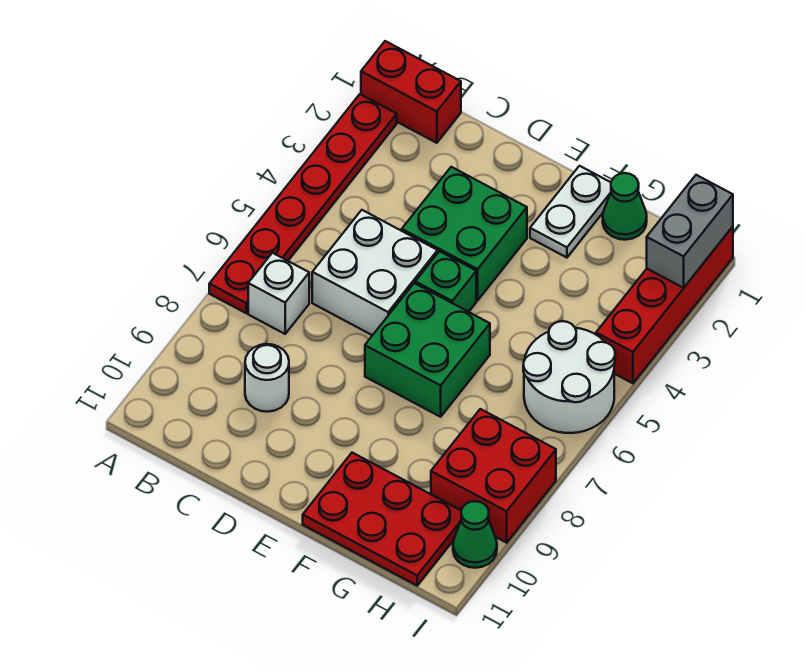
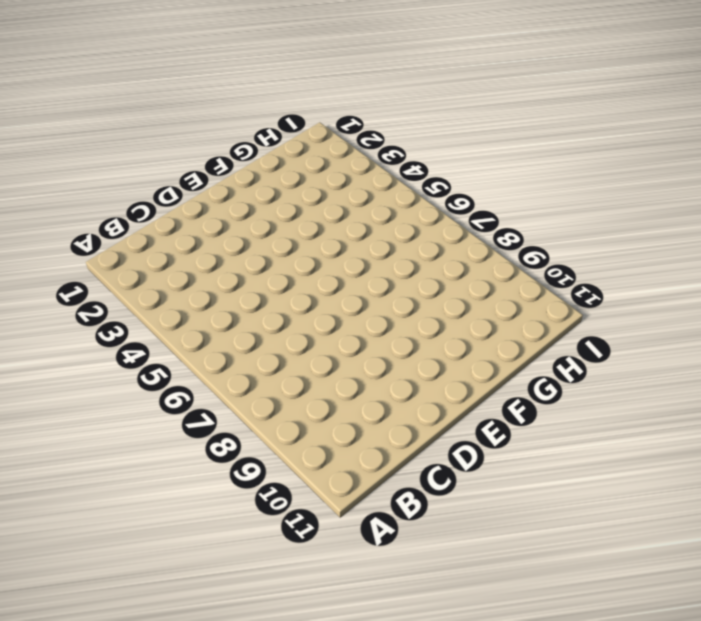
none -> red brick A1:B1 level 1
none -> red plate A2:A7 level 1
none -> white brick B7 level 1

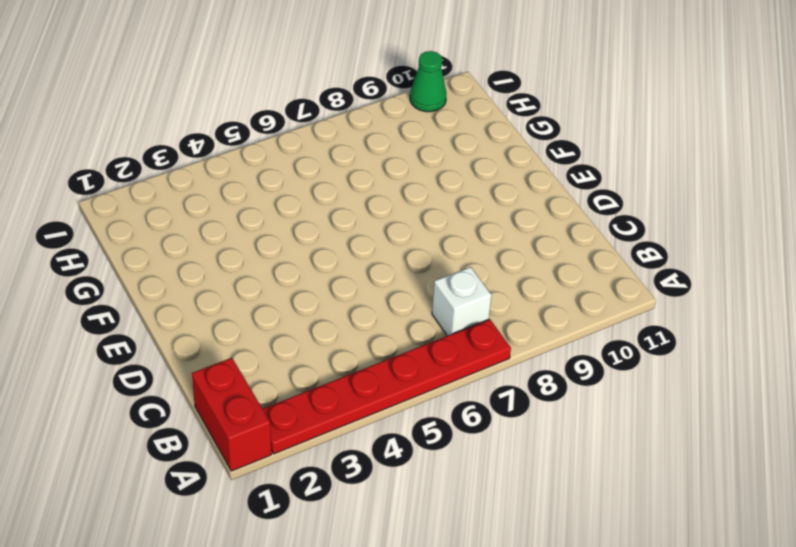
none -> white brick C5:D6 level 1
none -> white round brick C9 level 1
none -> green brick D3:E4 level 1

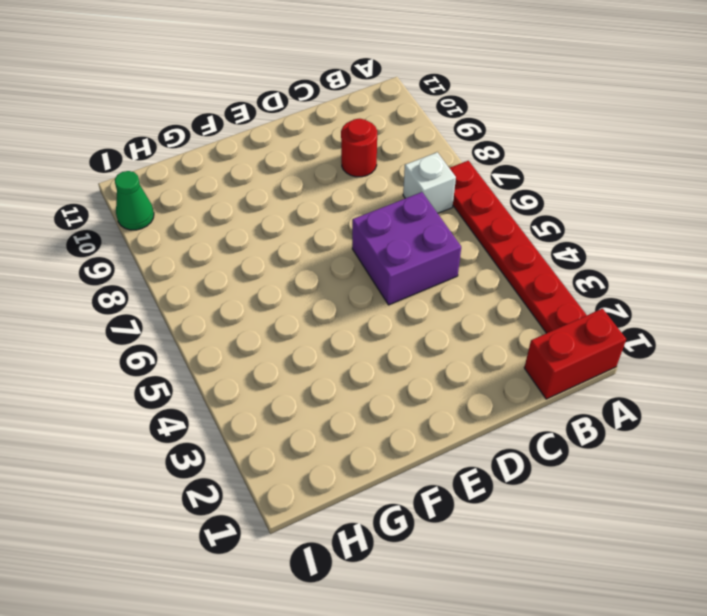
purple brick C5:D6 level 1 -> white brick C5:D6 level 1
red round brick C9 level 1 -> white round brick C9 level 1
none -> green brick D3:E4 level 1
none -> green brick E5 level 1
none -> green brick E6:F7 level 1

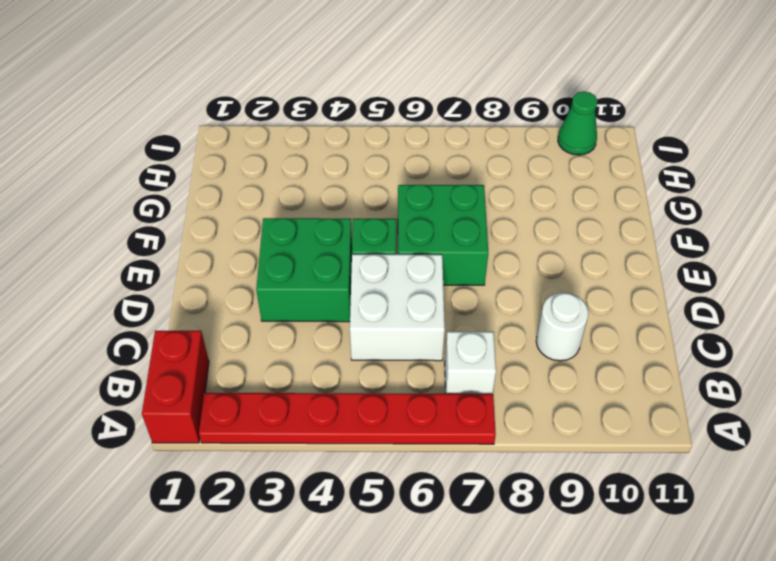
none -> white plate F1:F2 level 1
none -> red plate F10:H11 level 1
none -> green cone G1 level 1

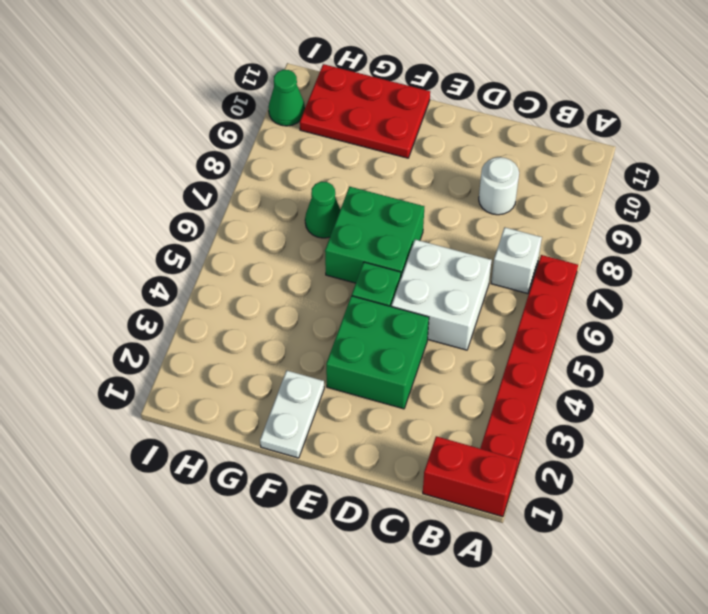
green cone G7 level 1 -> green cone G1 level 1
none -> white round brick H5:I6 level 1
none -> red brick H8:I9 level 1
none -> red brick I1:I4 level 1

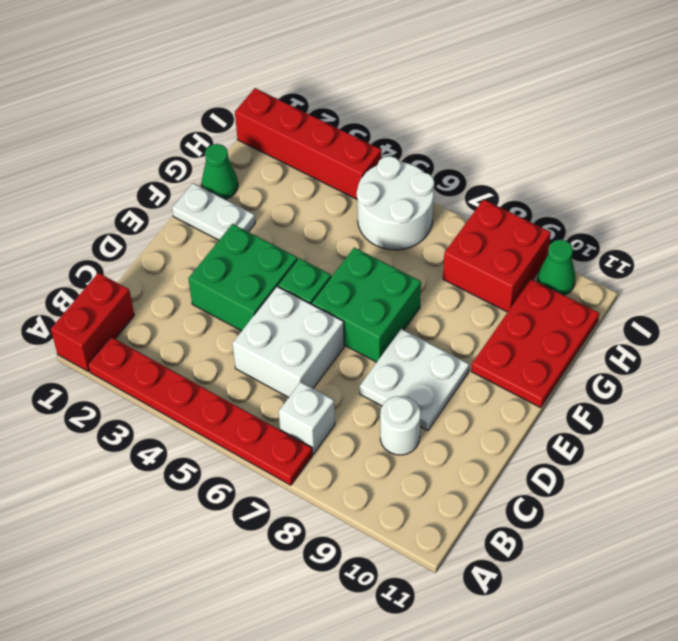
white plate D8:E9 level 1 -> none
none -> grey brick I1:I2 level 2

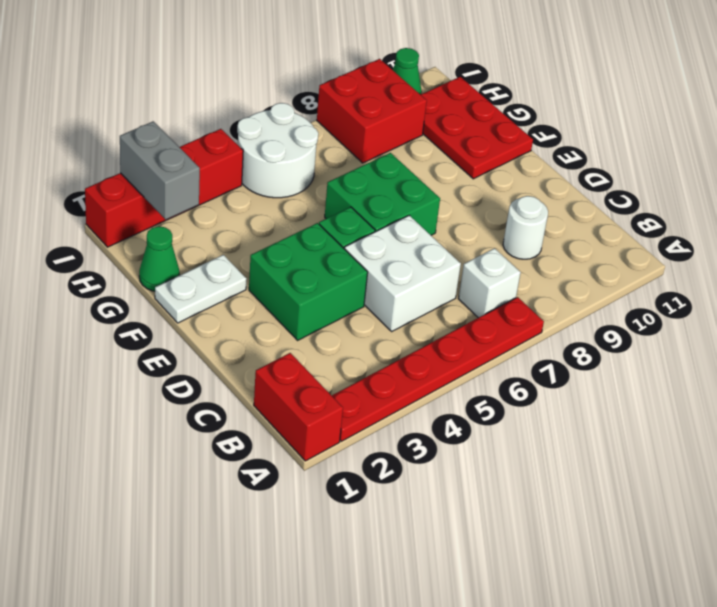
grey brick H2:I2 level 2 -> grey brick I1:I2 level 2

